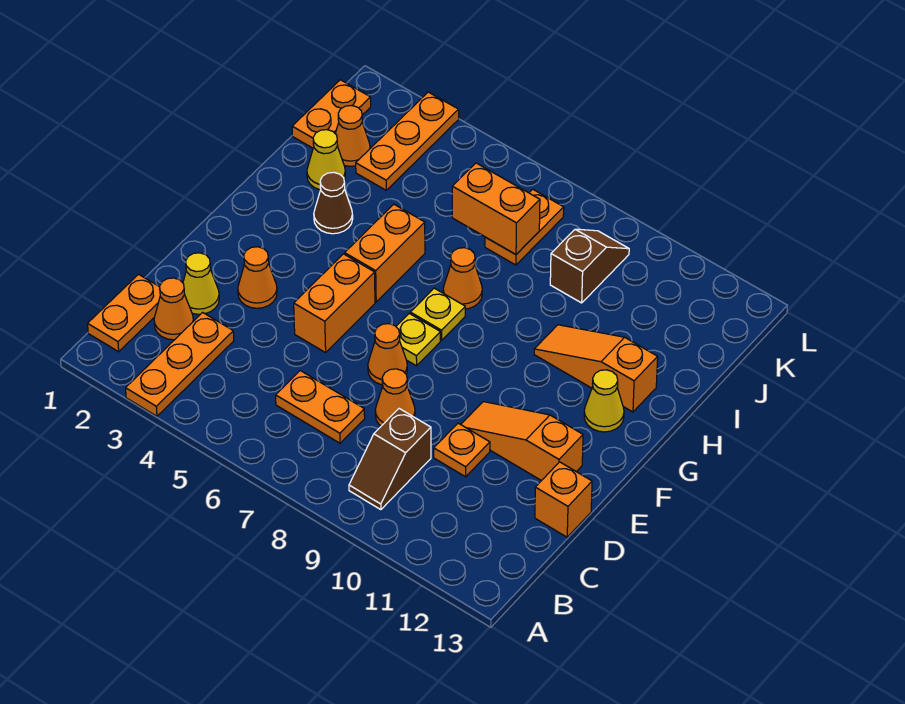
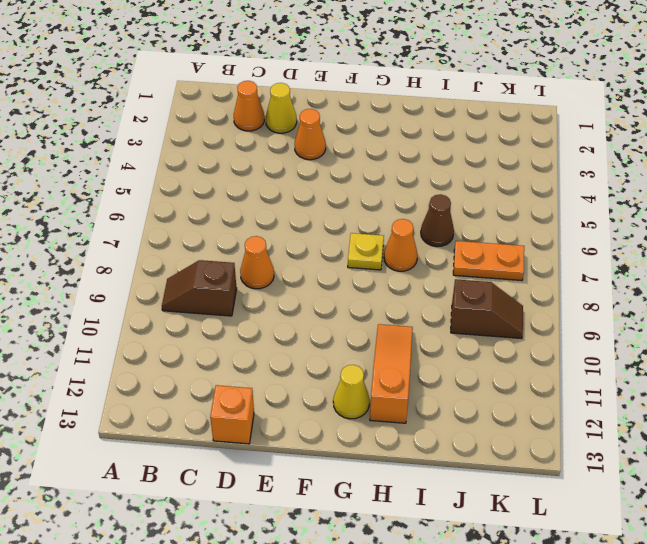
brown cone I6 level 1 -> brown cone H3 level 1
none -> orange plate A3:C3 level 1
none -> orange plate B1:C1 level 1
none -> orange plate C6:C7 level 1

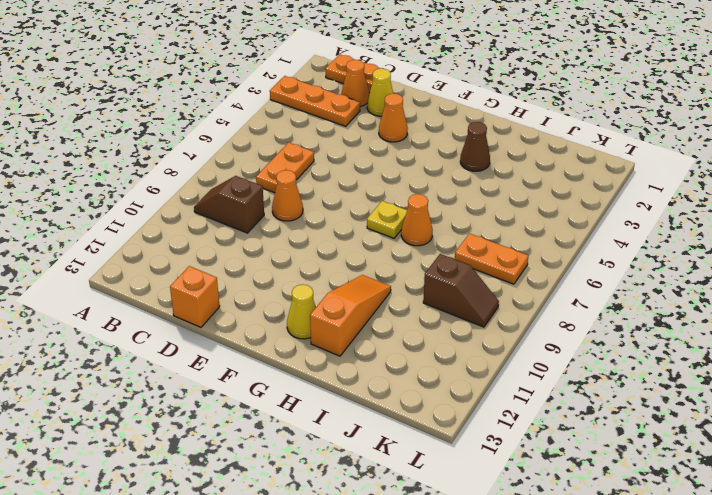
none -> orange plate D10 level 1
none -> orange brick E5:F5 level 1
none -> orange cone E7 level 1

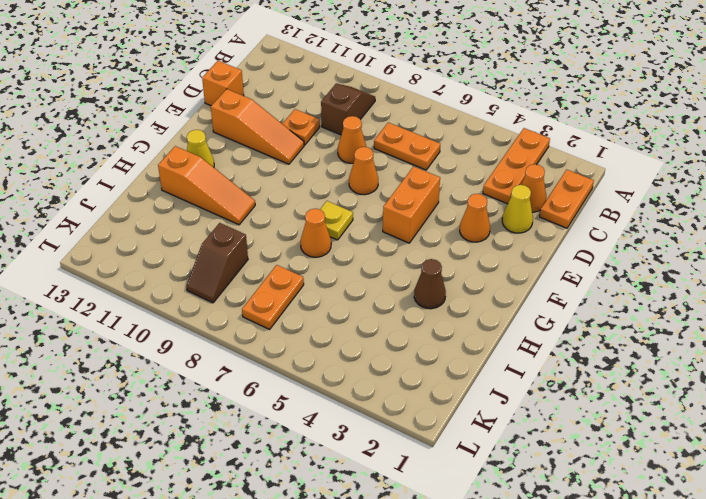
none -> yellow plate F7 level 1
none -> orange brick G5:H5 level 1
none -> yellow cone I2 level 1

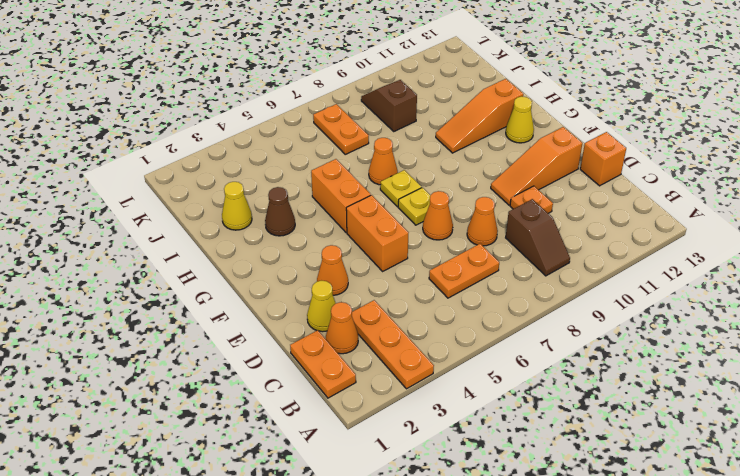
none -> orange plate J1:K1 level 1
none -> orange cone J2 level 1
none -> orange plate J3:L3 level 1

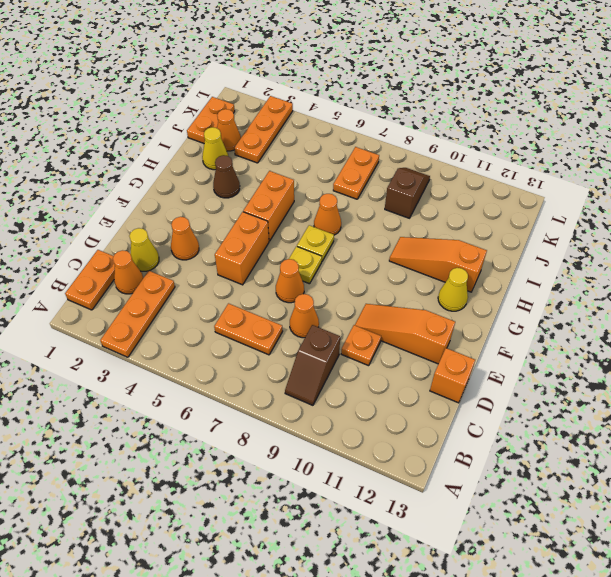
none -> orange brick J6:J7 level 2

